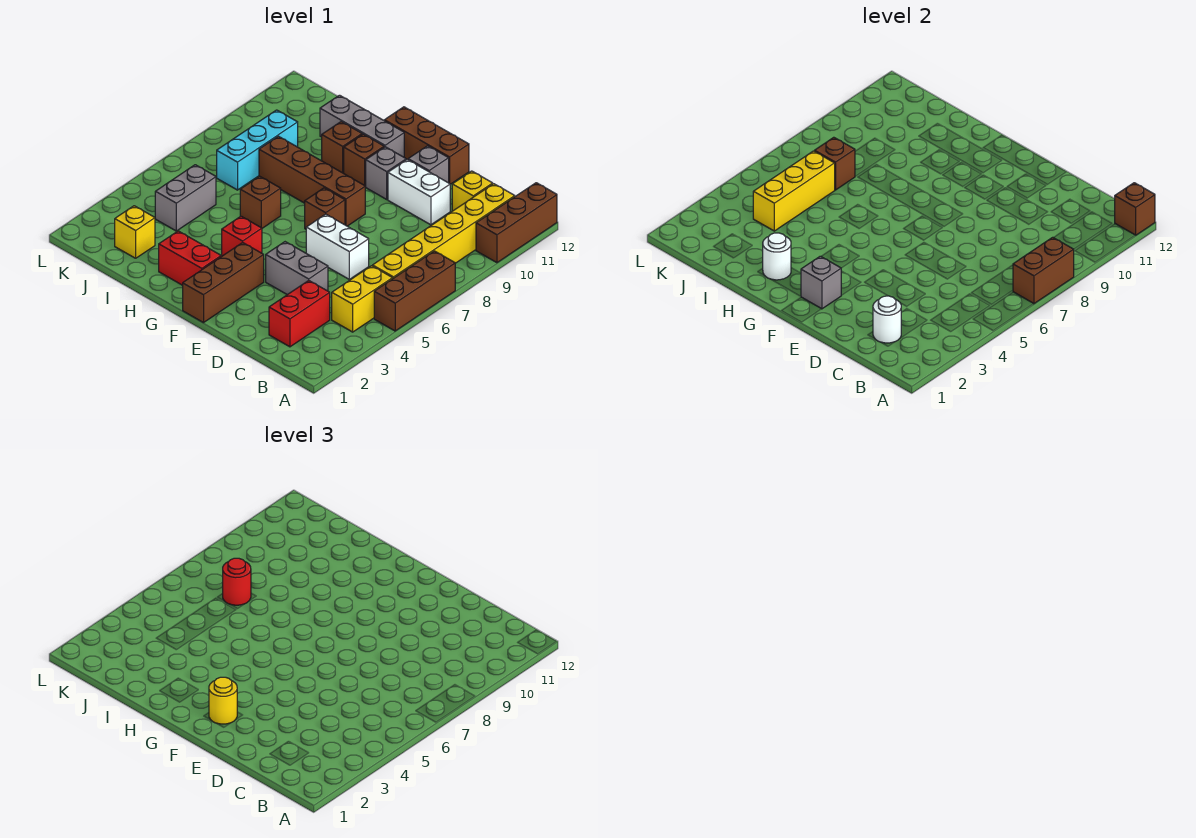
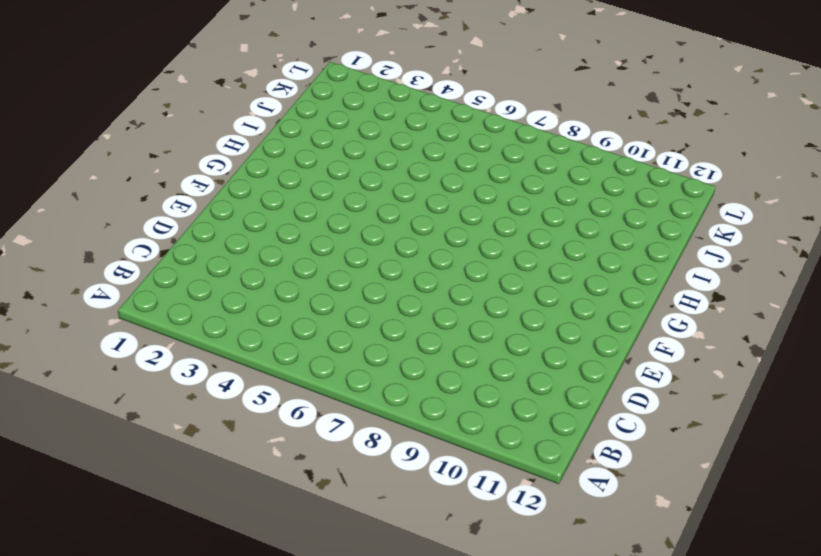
none -> brown brick A5:A7 level 1
none -> brown brick A10:A12 level 1
none -> yellow brick B4:B5 level 1
none -> yellow brick B6:B11 level 1

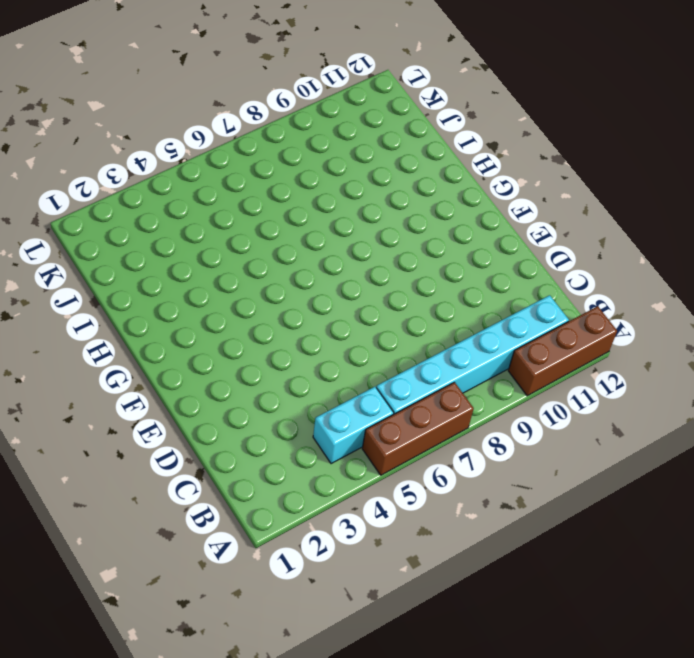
cyan brick B4:B5 level 1 -> yellow brick B4:B5 level 1
cyan brick B6:B11 level 1 -> yellow brick B6:B11 level 1
none -> red brick C2:C3 level 1
none -> yellow brick C11 level 1
none -> grey brick D4:E4 level 1
none -> white brick D6:E6 level 1

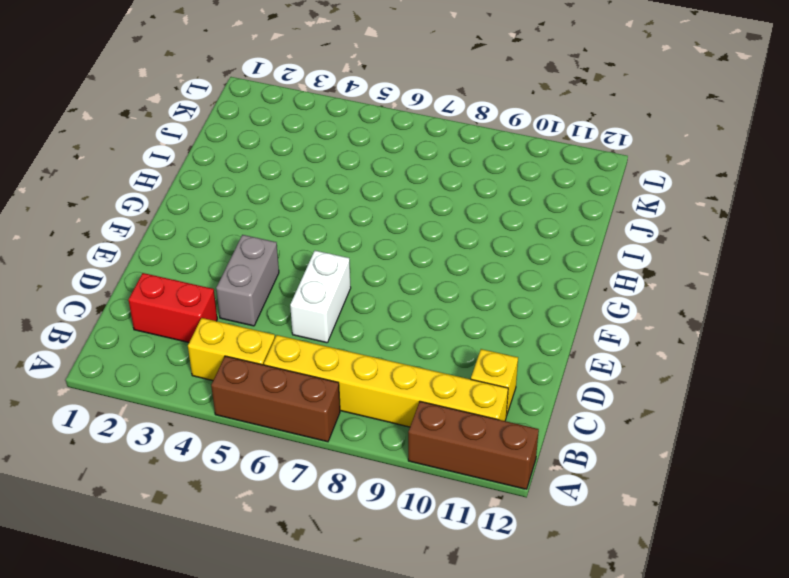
none -> white brick D10:E10 level 1
none -> grey brick E11 level 1
none -> brown brick E12:G12 level 1
none -> brown brick F1:F3 level 1

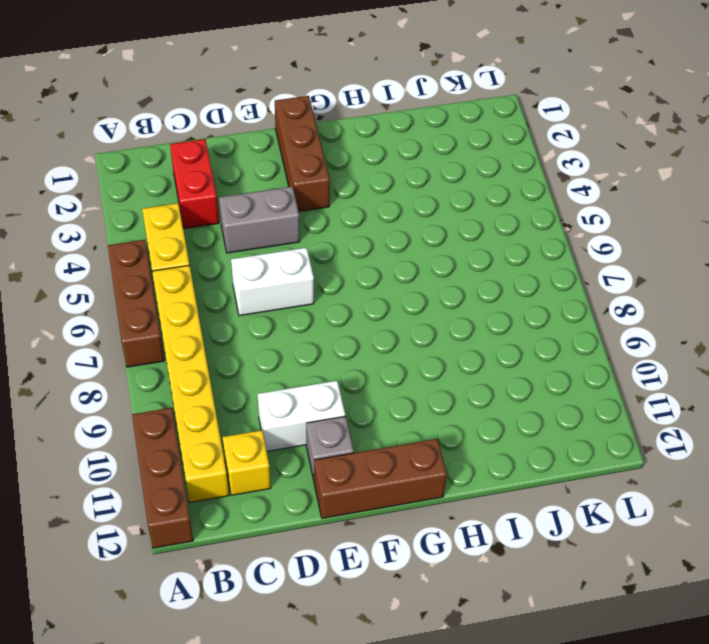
none -> brown brick F7 level 1
none -> brown brick F8:I8 level 1
none -> grey brick F10 level 1
none -> red brick G2:H2 level 1

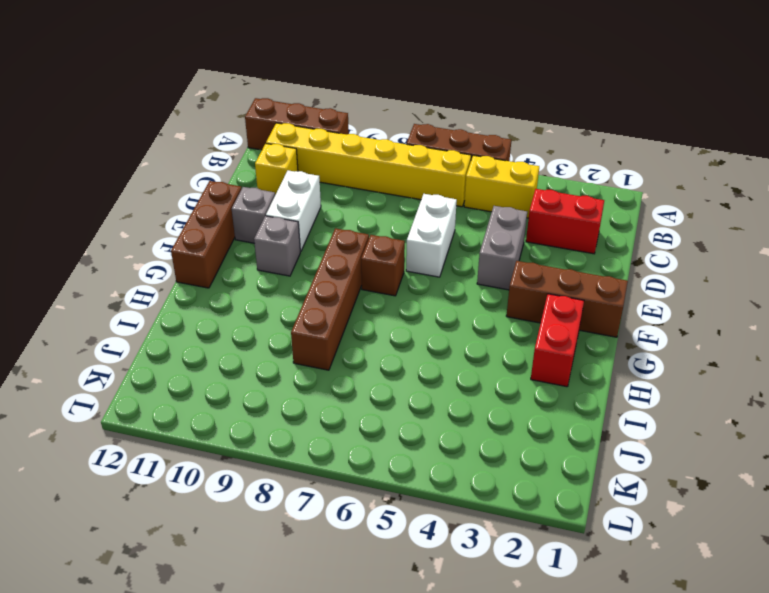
none -> red brick G4 level 1
none -> brown brick G10 level 1
none -> grey brick G11:I11 level 1
none -> brown brick H6 level 1

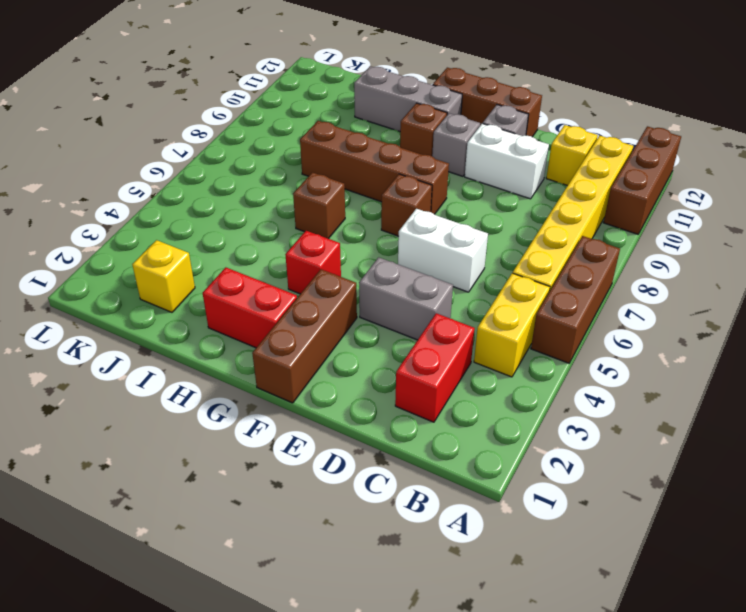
none -> brown brick H10 level 1
none -> grey brick J4:J5 level 1
none -> cyan brick J7:J9 level 1
none -> brown brick A7:A8 level 2

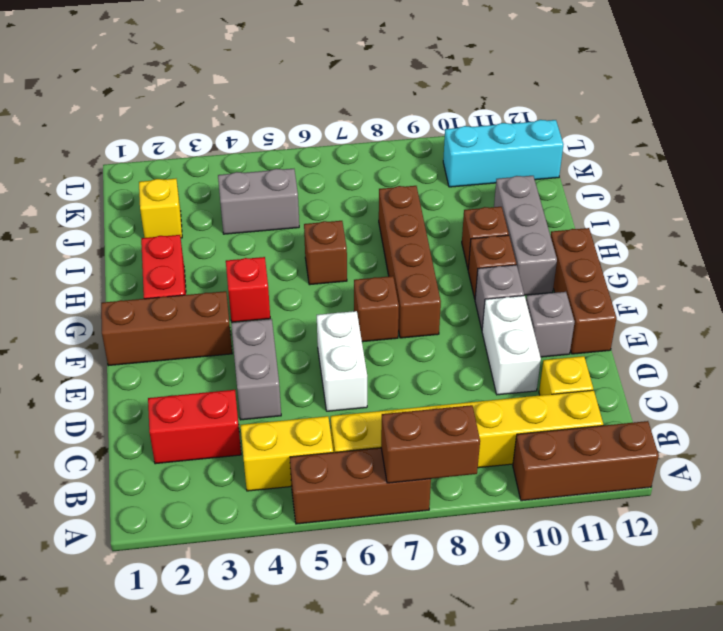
cyan brick K10:K12 level 1 -> cyan brick J7:J9 level 1
none -> brown brick A12 level 2
none -> white round brick C2 level 2
none -> grey brick F2 level 2
none -> white round brick H2 level 2

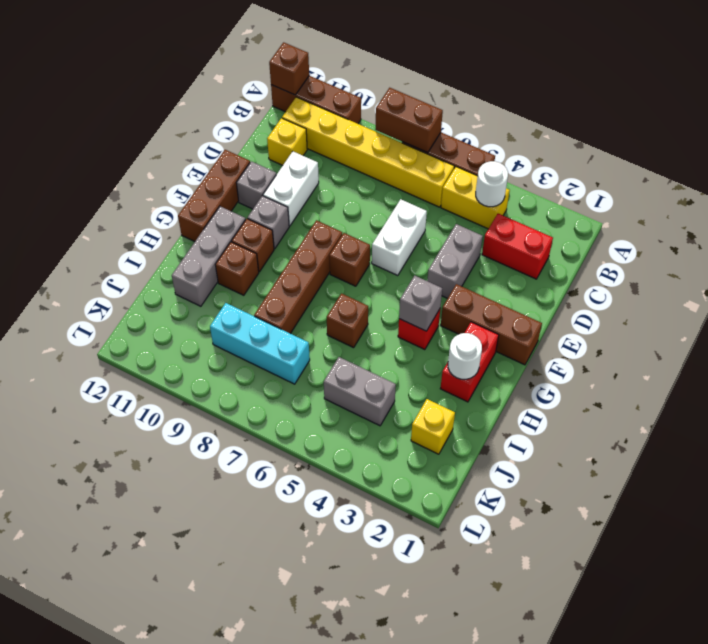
white round brick B4 level 2 -> white round brick C2 level 2
grey brick G4 level 2 -> grey brick F2 level 2
none -> yellow brick J4:J6 level 2
none -> brown brick J7 level 2
none -> yellow round brick F2 level 3
none -> red round brick J7 level 3

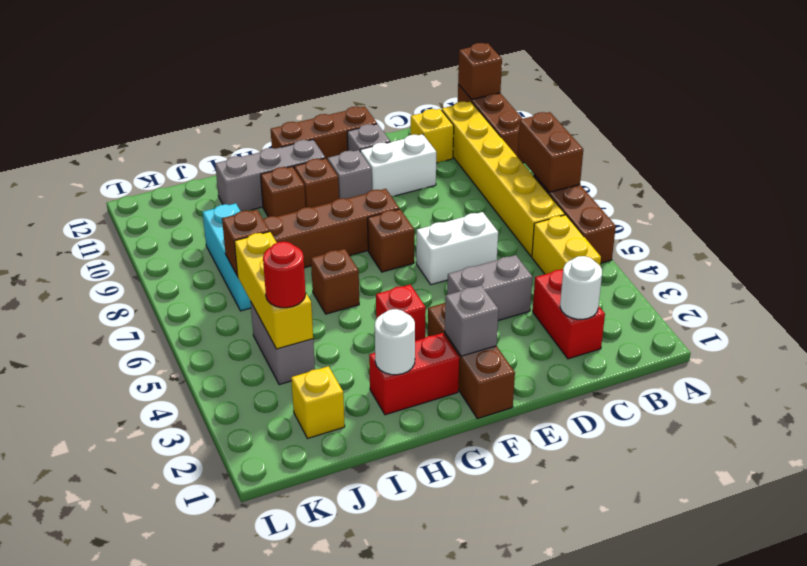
red round brick J4 level 3 -> red round brick J7 level 3
none -> yellow round brick F2 level 3

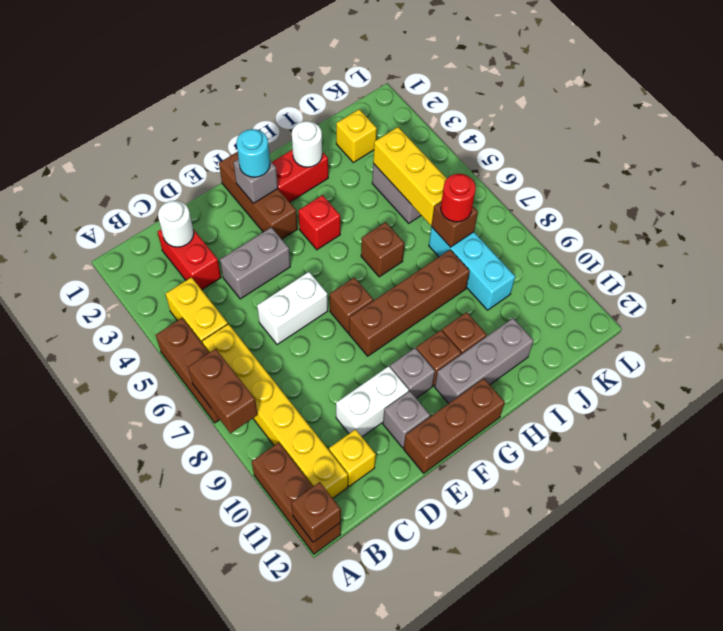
cyan round brick F2 level 3 -> yellow round brick F2 level 3

